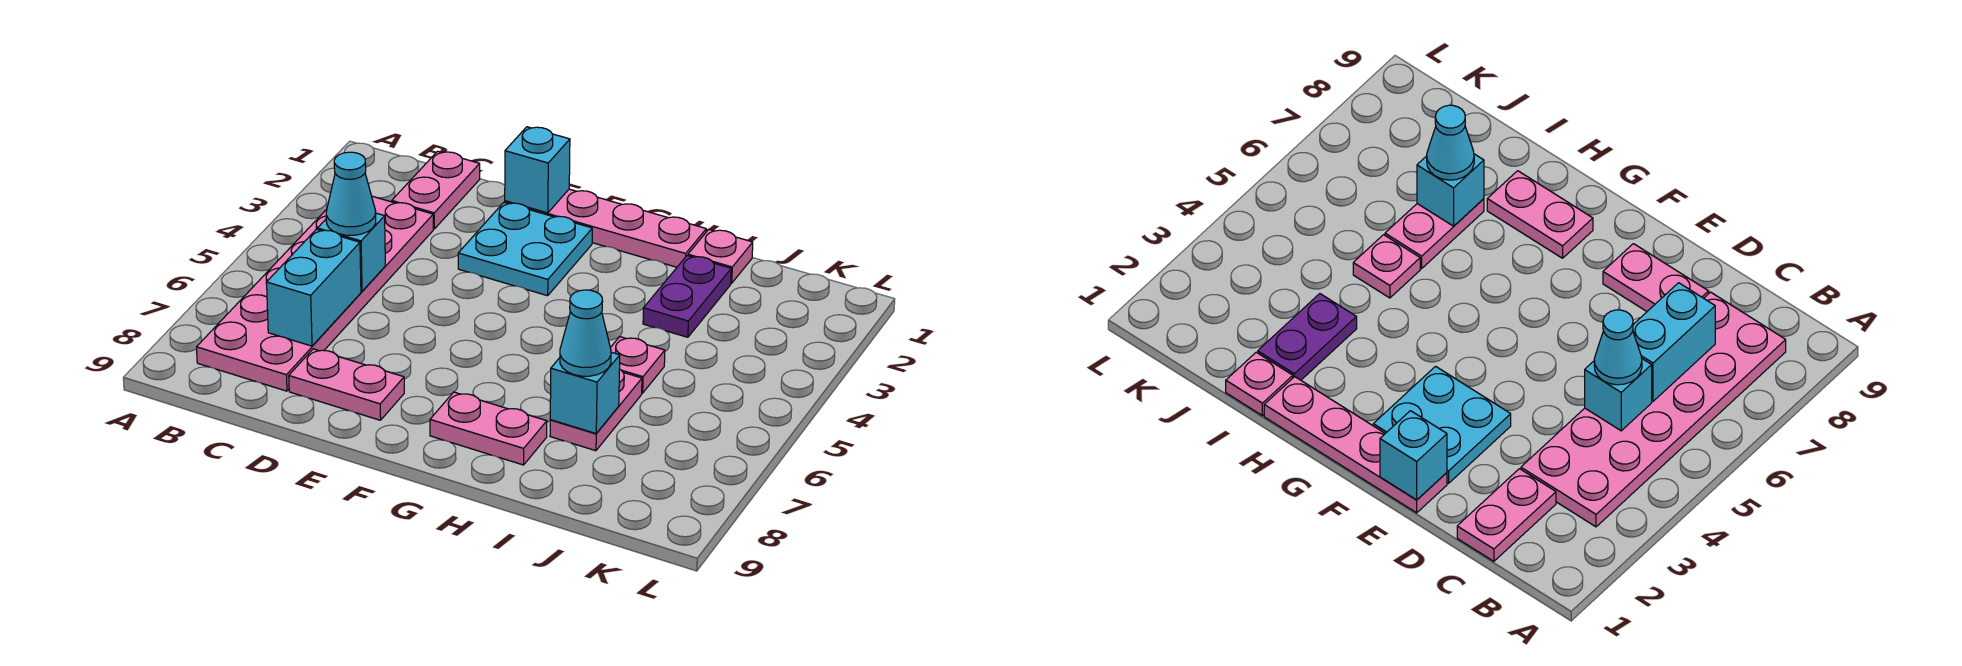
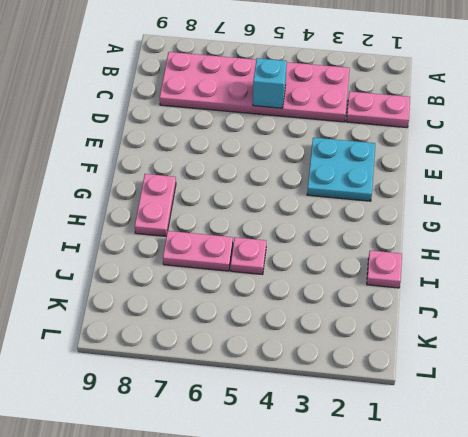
none -> pink plate D8:E8 level 1
none -> pink plate E1:H1 level 1
none -> purple plate I2:I3 level 1

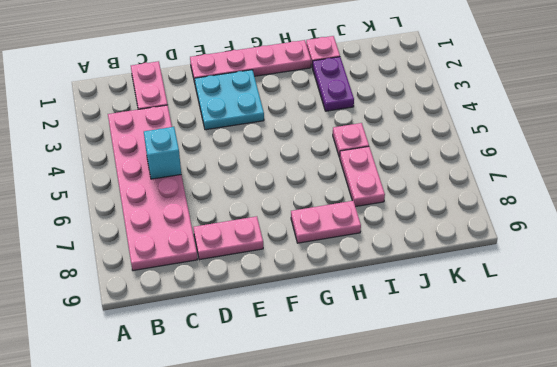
none -> cyan brick C6:C7 level 2
none -> cyan brick E1 level 2
none -> cyan brick I7 level 2

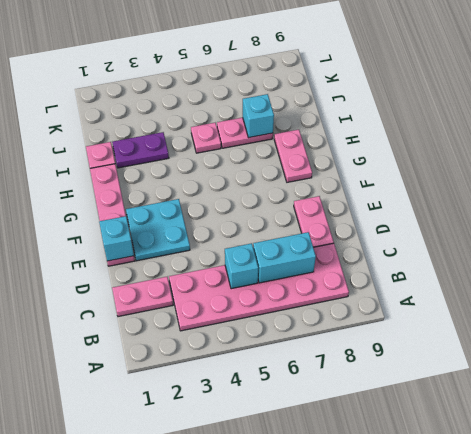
none -> cyan cone C5 level 3
none -> cyan cone I7 level 3

